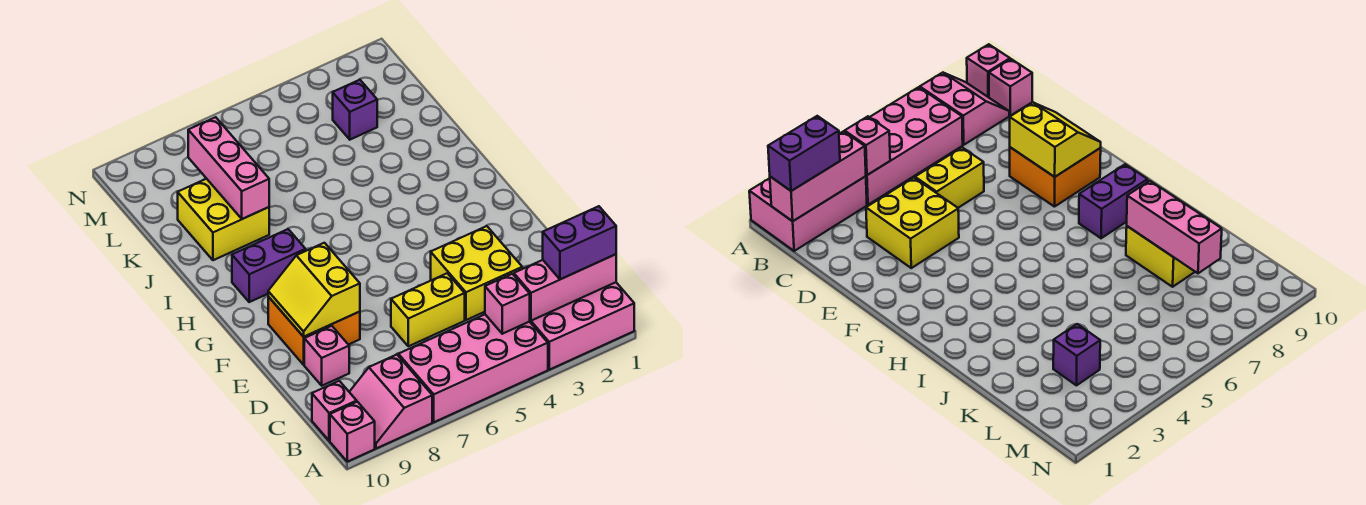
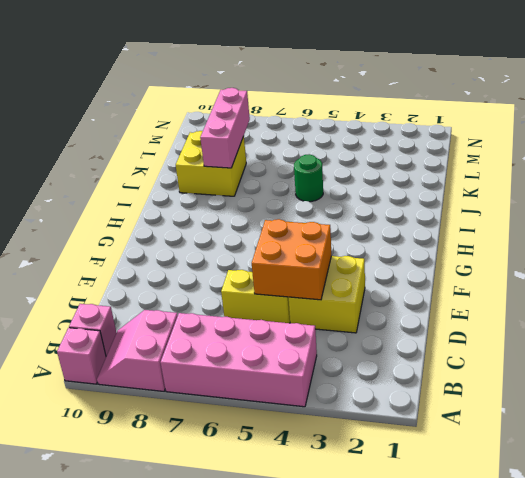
orange brick D4:E5 level 2 -> orange brick E8:F9 level 1
green round brick J5 level 1 -> none
none -> pink brick A1:B3 level 1
none -> pink brick D9 level 1
none -> purple brick H8:H9 level 1

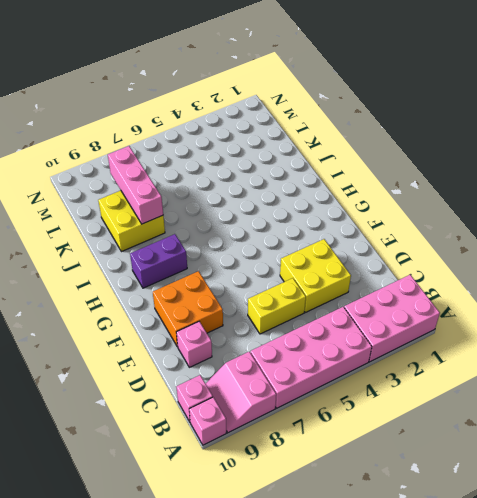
none -> purple brick L3 level 1
none -> pink brick B1:B3 level 2
none -> pink brick B4 level 2

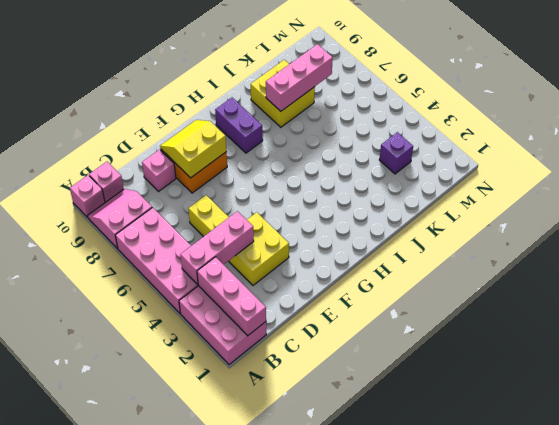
pink brick B4:D4 level 2 -> pink brick B4 level 2
none -> purple brick B1:B2 level 3

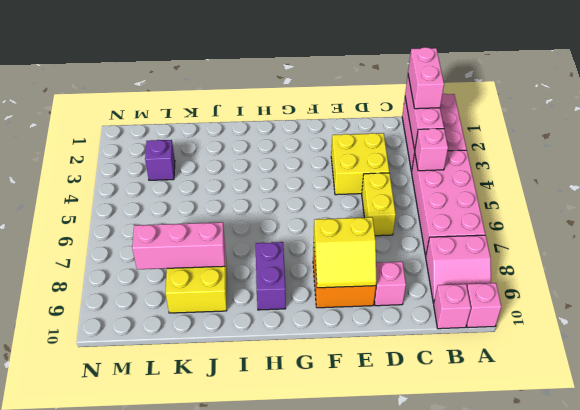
pink brick B1:B2 level 3 -> purple brick B1:B2 level 3

